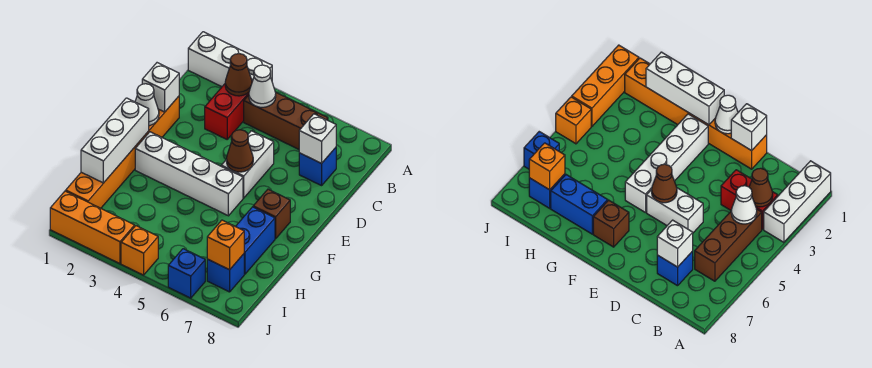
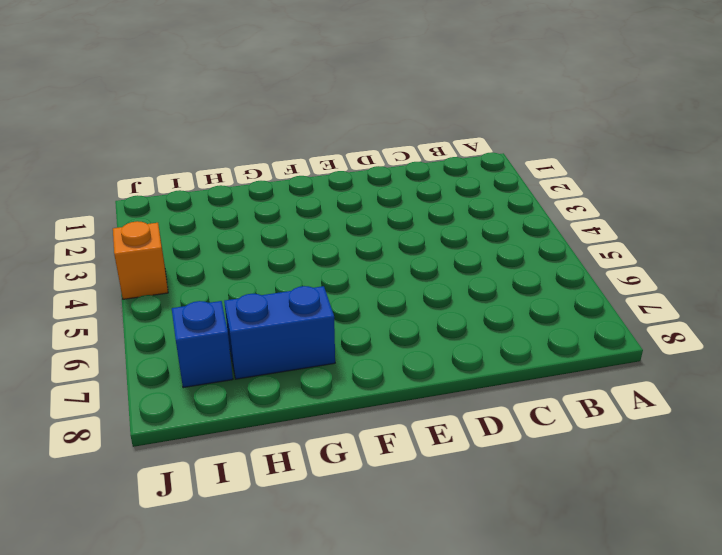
none -> white brick A1:A3 level 1
none -> red brick B3:C3 level 1
none -> brown brick B4:B6 level 1

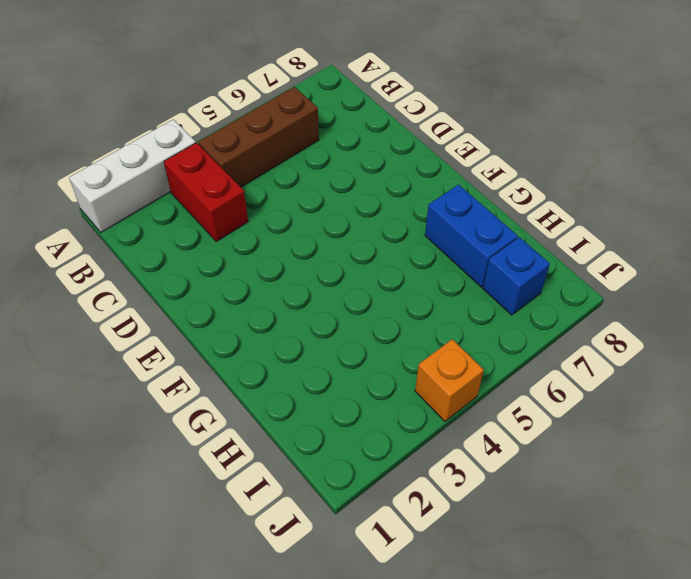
none -> blue brick C7 level 1
none -> orange brick D1:I1 level 1
none -> white brick D5:E5 level 1

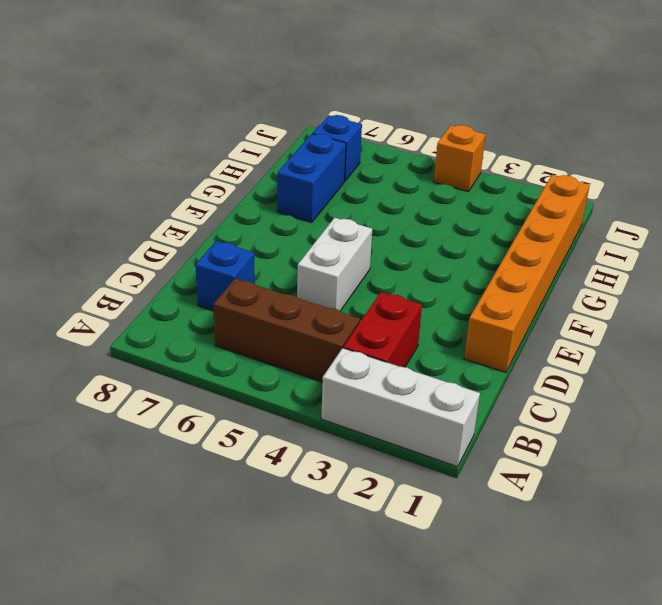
none -> white brick F2:F5 level 1
none -> brown brick F7 level 1
none -> orange brick J1:J3 level 1

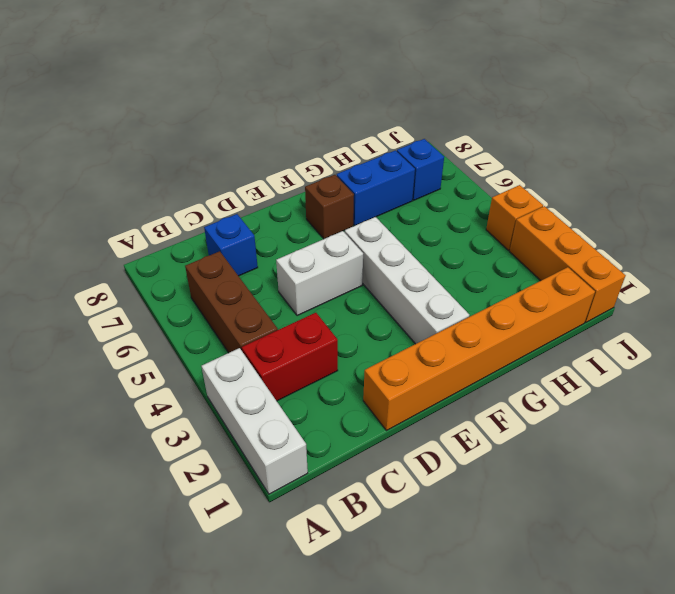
none -> blue brick J6 level 1
none -> brown cone B3 level 2
none -> white cone B4 level 2

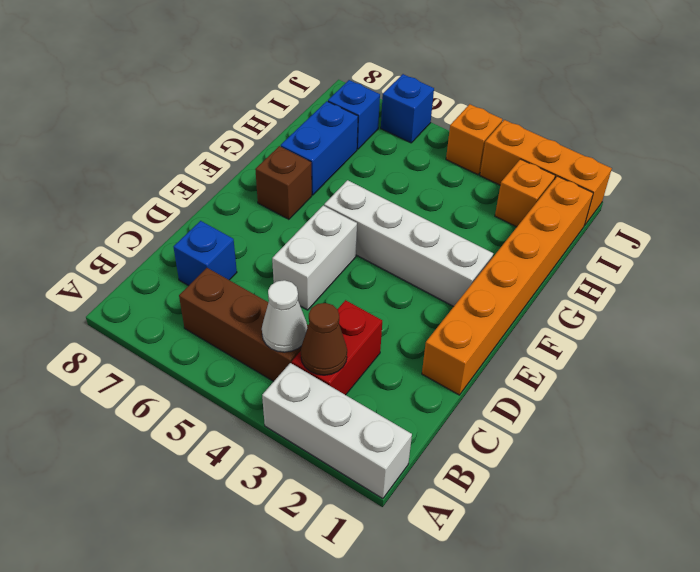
orange brick I2 level 1 -> orange brick I7 level 2
none -> white brick C7 level 2
none -> white brick D1 level 2
none -> white cone E1 level 2

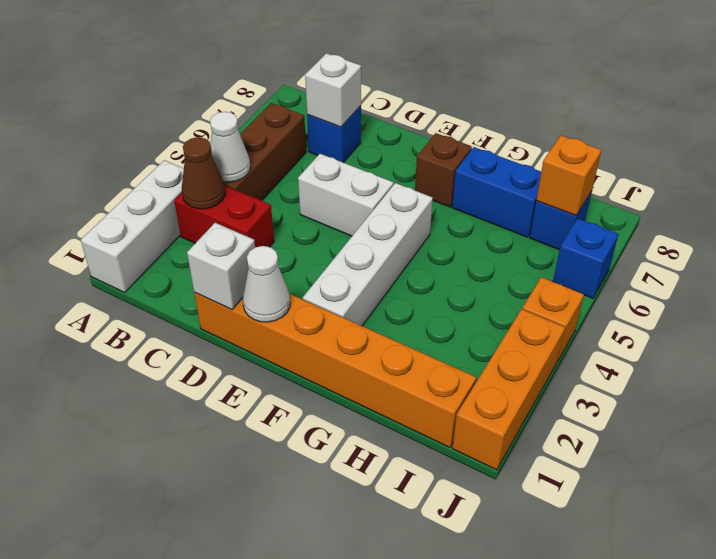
none -> brown cone E5 level 2
none -> white brick F1:H1 level 2

